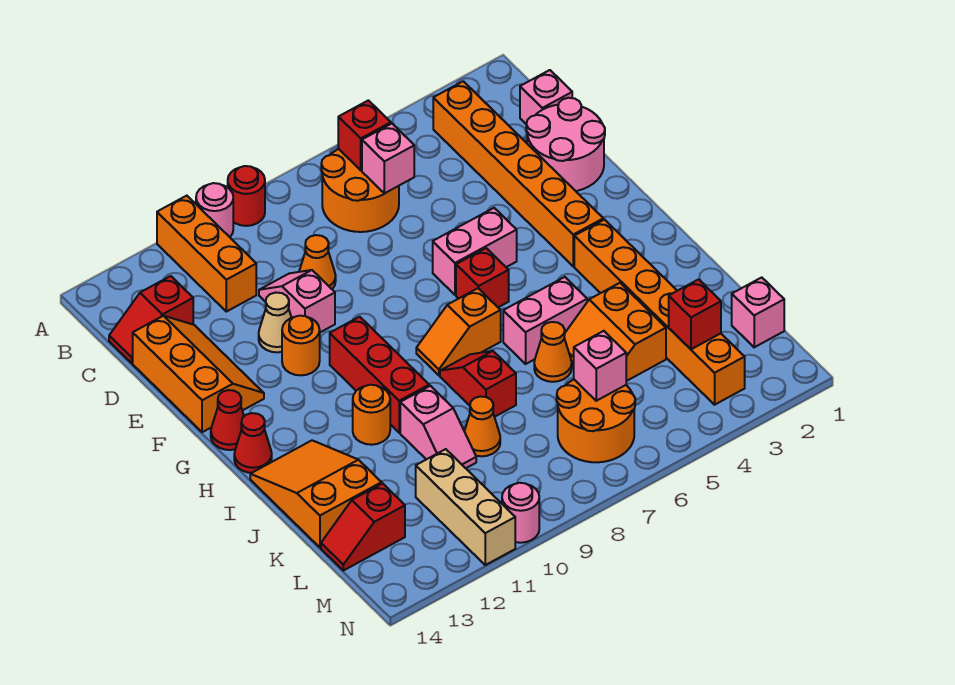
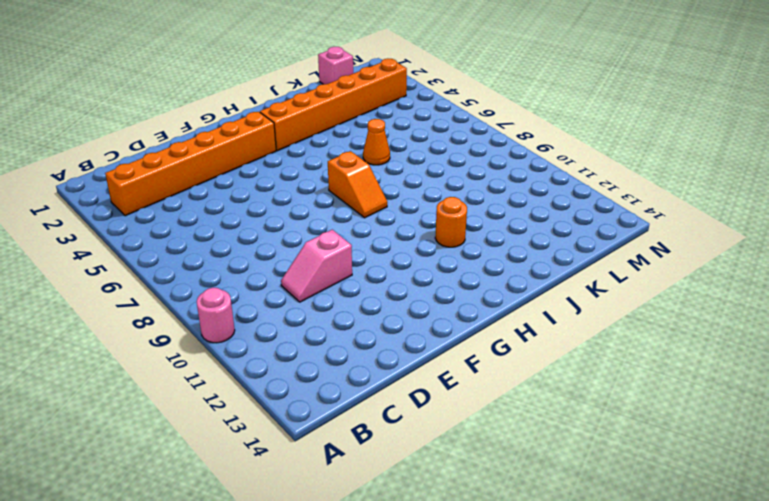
none -> red round brick A9 level 1
none -> orange brick A11:C11 level 1
none -> orange round brick B6:C7 level 1
none -> pink brick C1 level 1

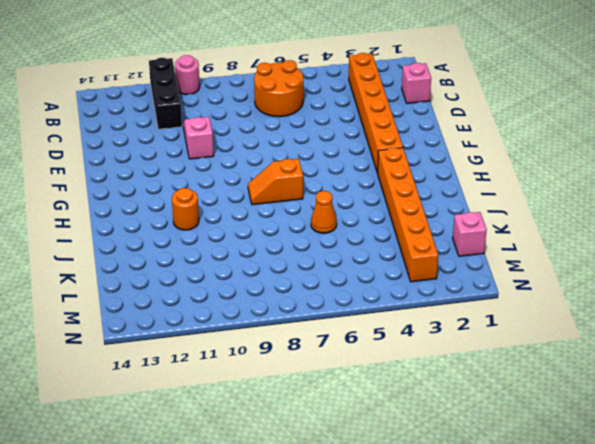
black brick A11:C11 level 1 -> orange brick A11:C11 level 1
none -> red round brick A9 level 1
none -> red slope C13:C14 level 1 top 13
none -> pink round brick D1:E2 level 1
none -> orange cone D9 level 1

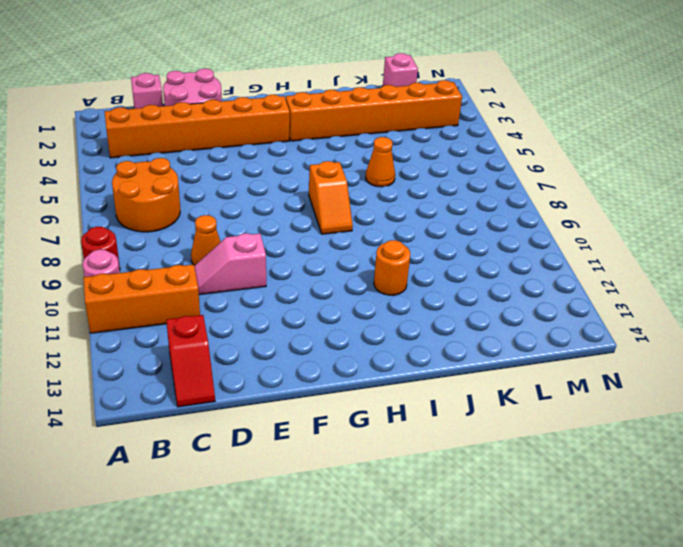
none -> orange slope D13:F14 level 1 top 14
none -> tan cone E11 level 1
none -> pink brick F5:F6 level 1
none -> orange round brick F11 level 1

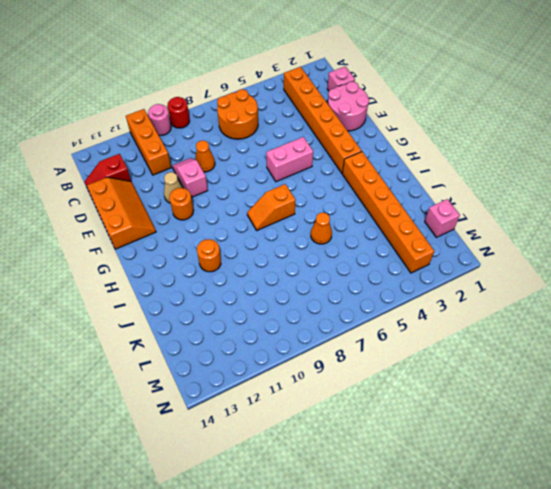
none -> red brick G6 level 1
none -> red brick G10:I10 level 1
none -> red cone G14 level 1
none -> red cone H14 level 1

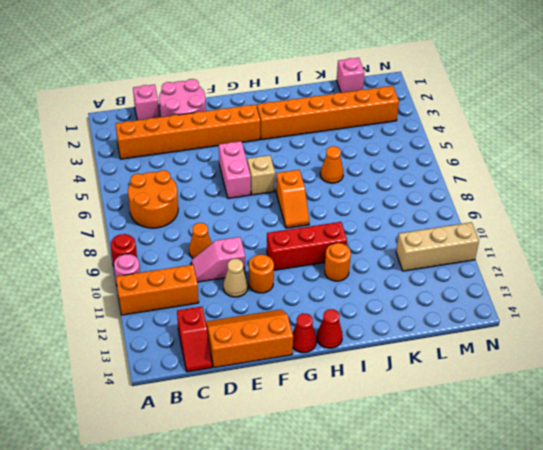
tan brick G6 level 1 -> red brick G6 level 1
none -> pink brick I5:I6 level 1
none -> red slope I8:J8 level 1 top J
none -> orange slope I13:K14 level 1 top K
none -> orange slope J4:K5 level 1 top 4

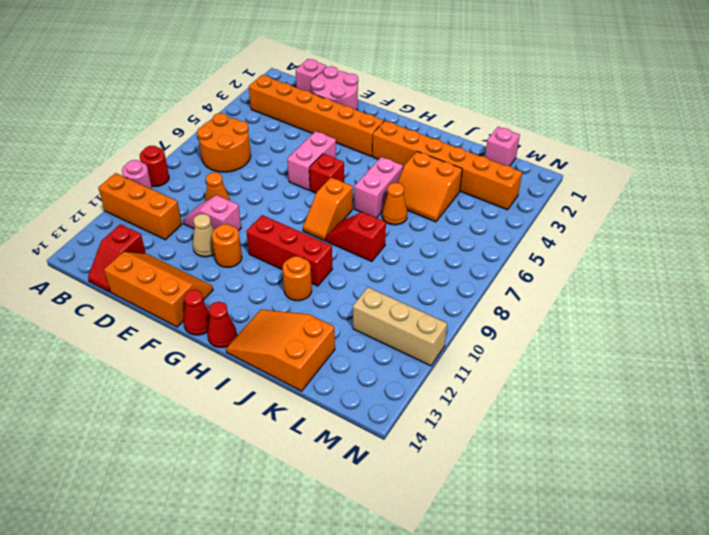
none -> pink slope J10:K10 level 1 top J
none -> orange cone K9 level 1
none -> orange round brick L6:M7 level 1
none -> red slope L13:L14 level 1 top 13

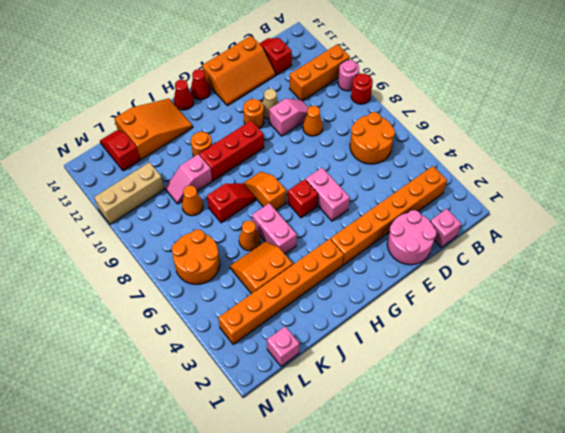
none -> pink round brick N10 level 1
none -> red brick B6 level 2
none -> pink brick C6 level 2
none -> red brick L3 level 2

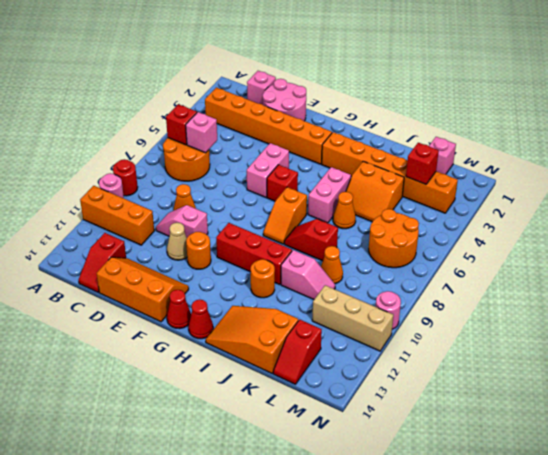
none -> pink brick L6 level 2

